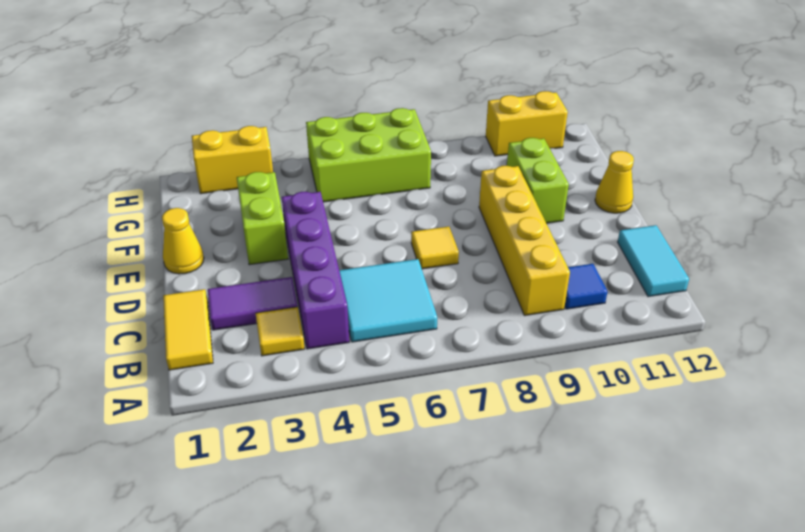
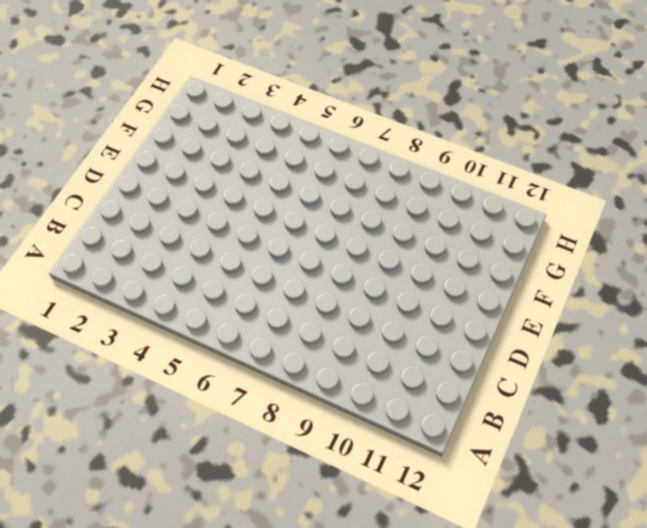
none -> yellow tile B1:C1 level 1
none -> yellow tile B3 level 1
none -> purple brick B4:E4 level 1

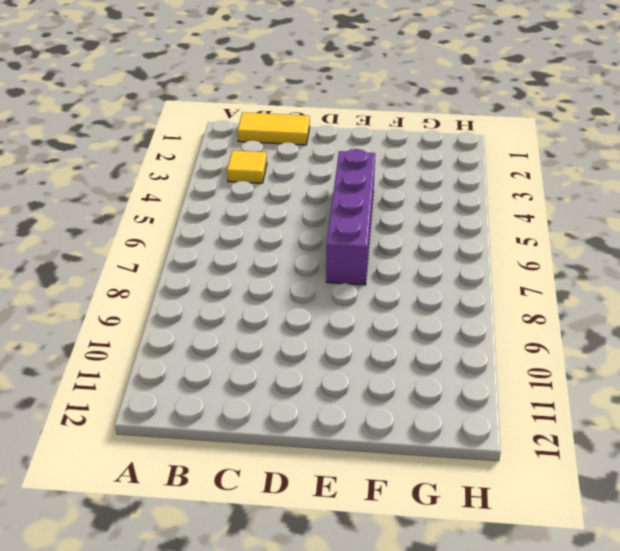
purple brick E4:E7 level 1 -> purple brick B4:E4 level 1
none -> cyan tile B5:C6 level 1
none -> yellow brick B9:E9 level 1
none -> blue tile B10 level 1

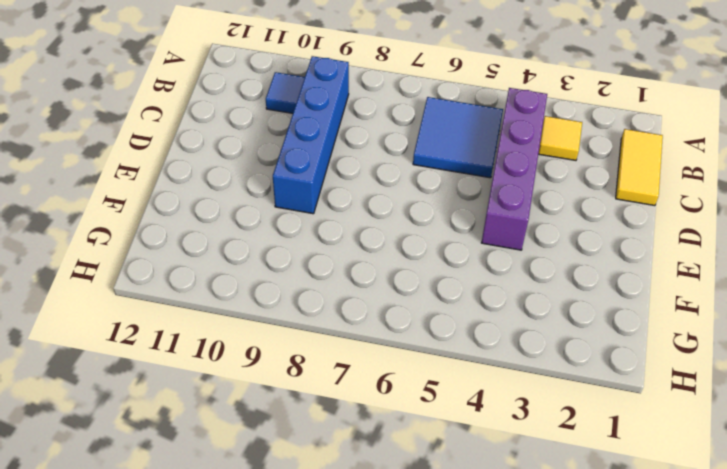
blue tile B5:C6 level 1 -> cyan tile B5:C6 level 1
blue brick B9:E9 level 1 -> yellow brick B9:E9 level 1
none -> cyan tile B12:C12 level 1
none -> purple tile C2:C3 level 1
none -> yellow tile D7 level 1

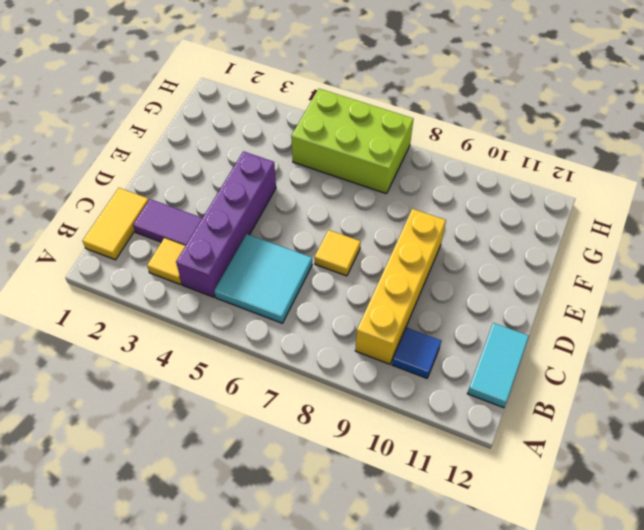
none -> yellow cone E1 level 1
none -> lime brick E3:F3 level 1
none -> lime brick E10:F10 level 1

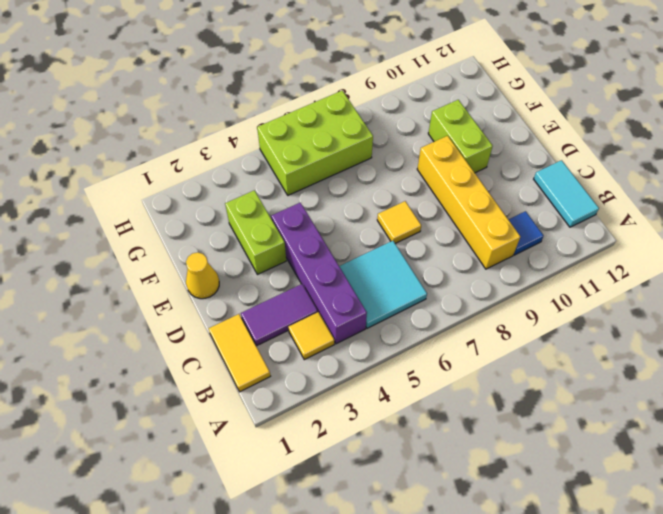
none -> yellow cone E12 level 1
none -> yellow brick H2:H3 level 1
none -> yellow brick H10:H11 level 1

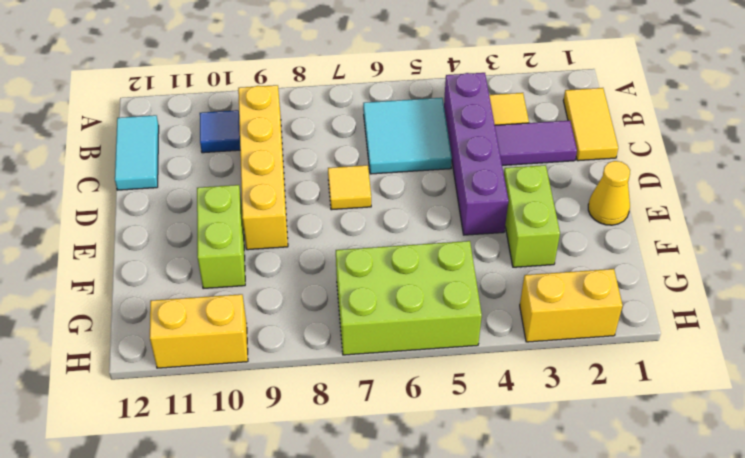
none -> yellow cone E12 level 1

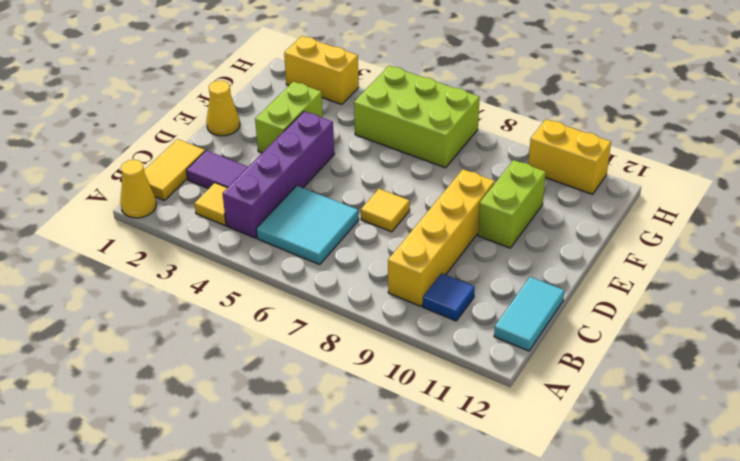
yellow cone A1 level 1 -> yellow cone E12 level 1

